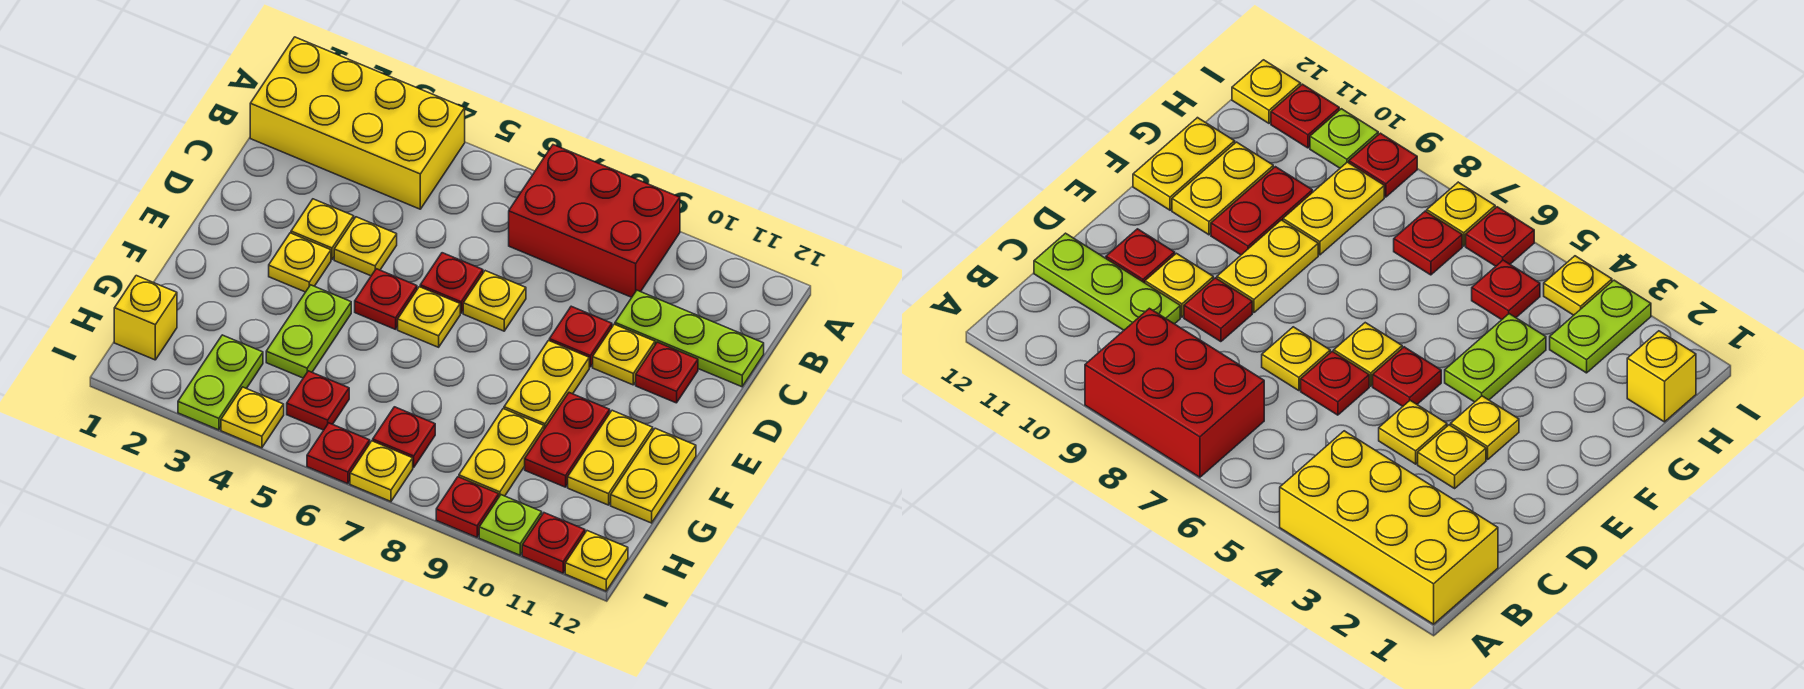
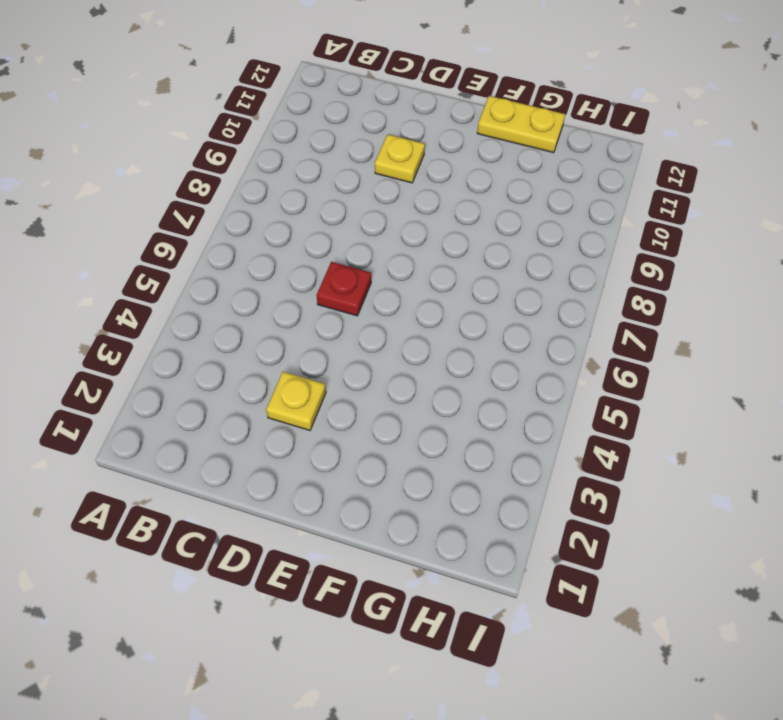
none -> yellow brick A1:B4 level 1
none -> red brick A7:B9 level 1
none -> lime plate C10:C12 level 1
none -> yellow plate D4 level 1

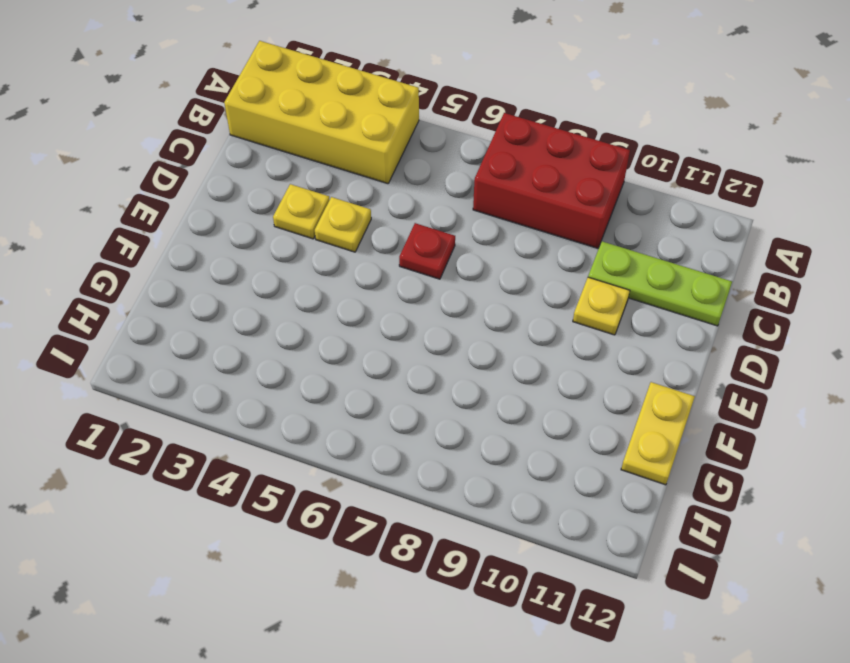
none -> yellow plate D7 level 1
none -> red plate D9 level 1
none -> red plate D11 level 1
none -> yellow plate E3 level 1

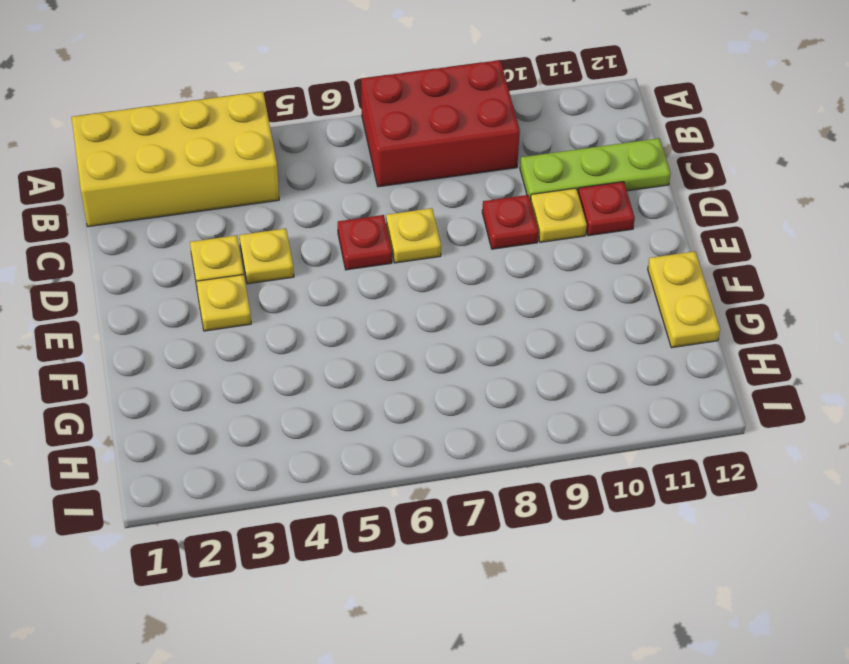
none -> red plate E5 level 1
none -> yellow plate E6 level 1
none -> yellow plate E9:F9 level 1
none -> lime plate F4:G4 level 1

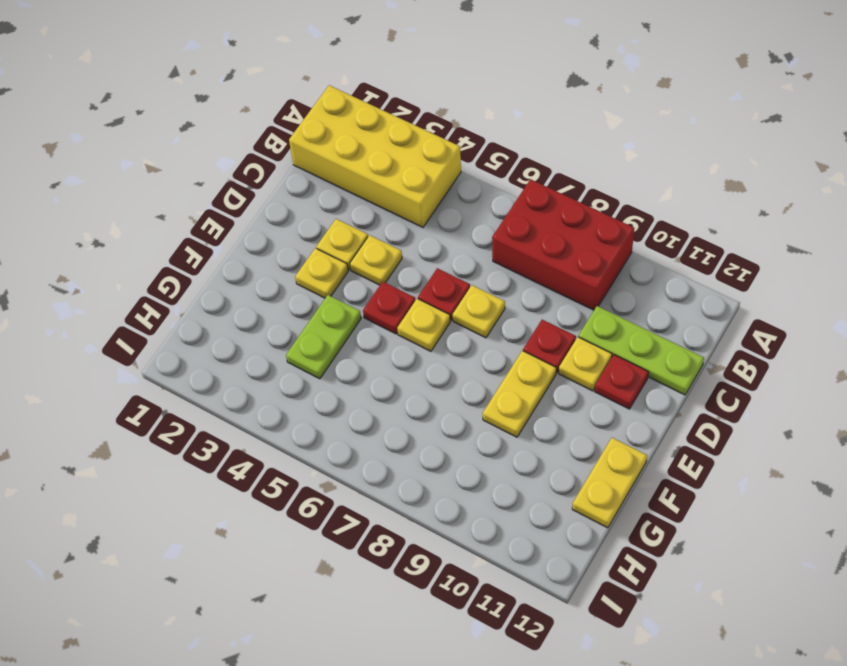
none -> red plate F10:G10 level 1
none -> yellow plate F11:G11 level 1
none -> yellow plate G9:H9 level 1
none -> yellow brick H1 level 1

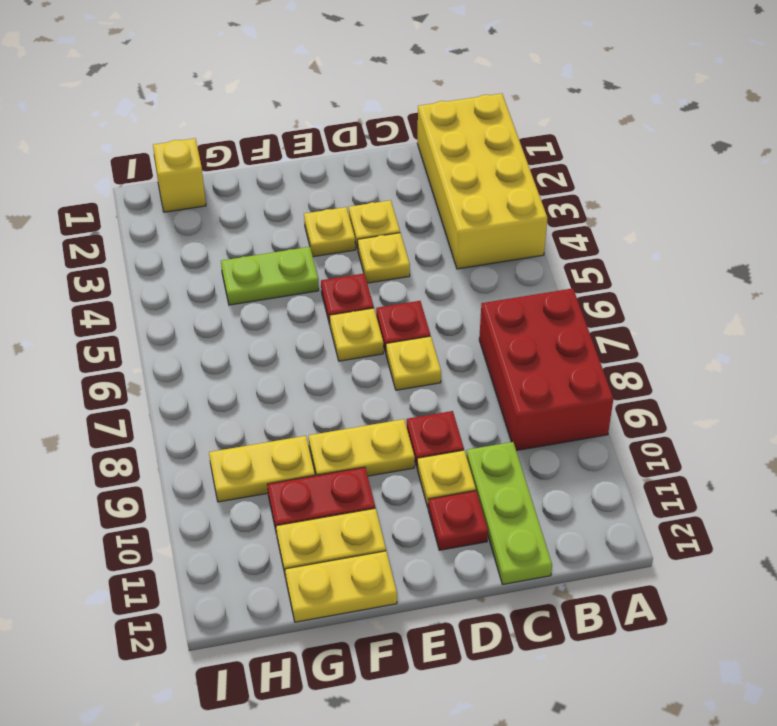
none -> lime plate H3:I3 level 1
none -> red plate H5 level 1
none -> red plate H7 level 1
none -> yellow plate I4 level 1

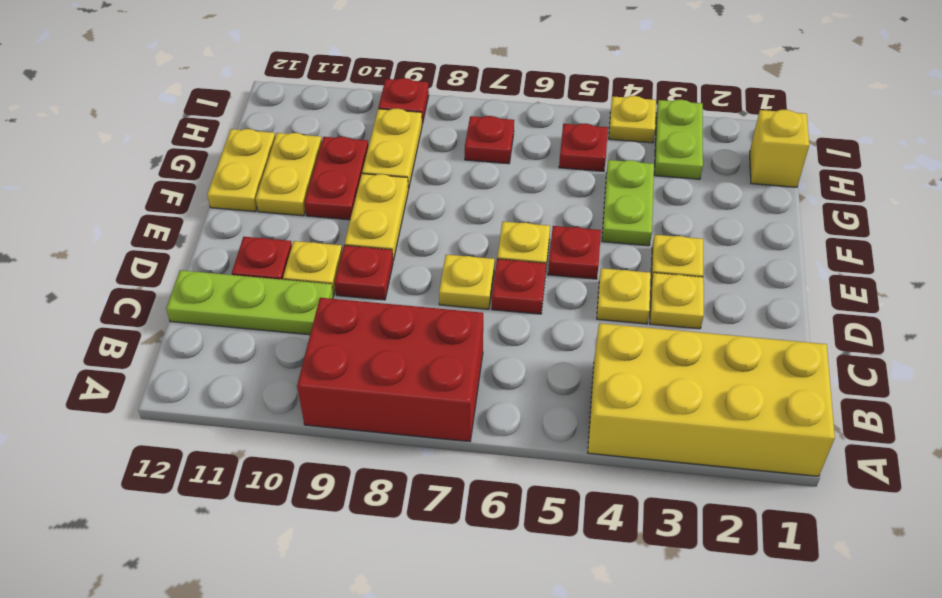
none -> red plate I6 level 1
none -> yellow plate I7 level 1
none -> lime plate I10 level 1
none -> red plate I11 level 1

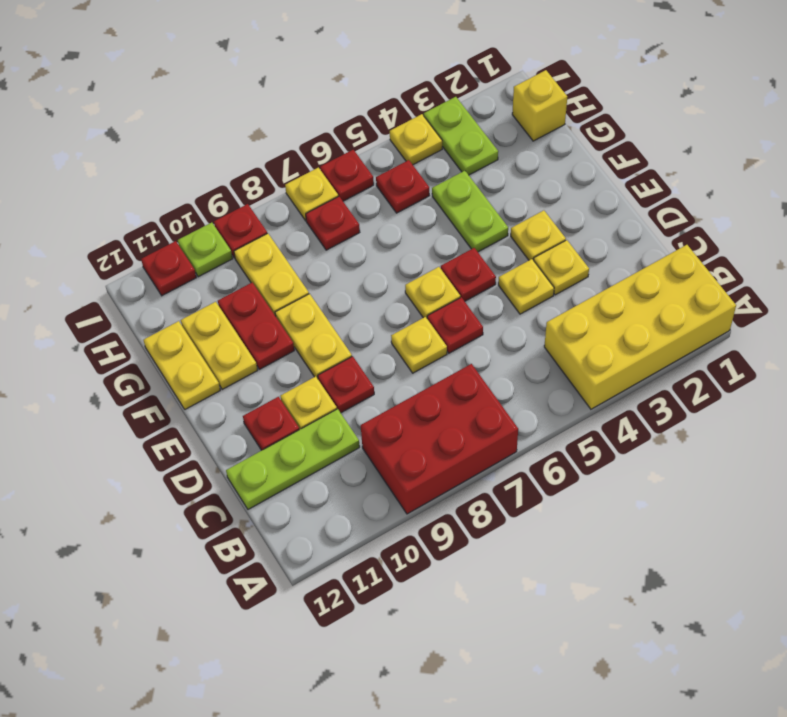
none -> yellow plate I12 level 1

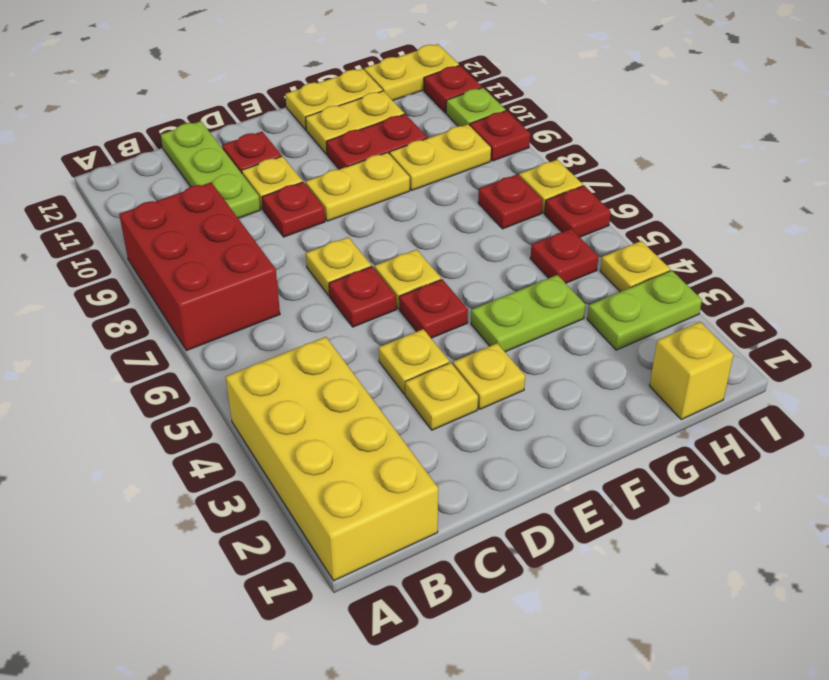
yellow plate H12:I12 level 1 -> yellow plate I12 level 1

